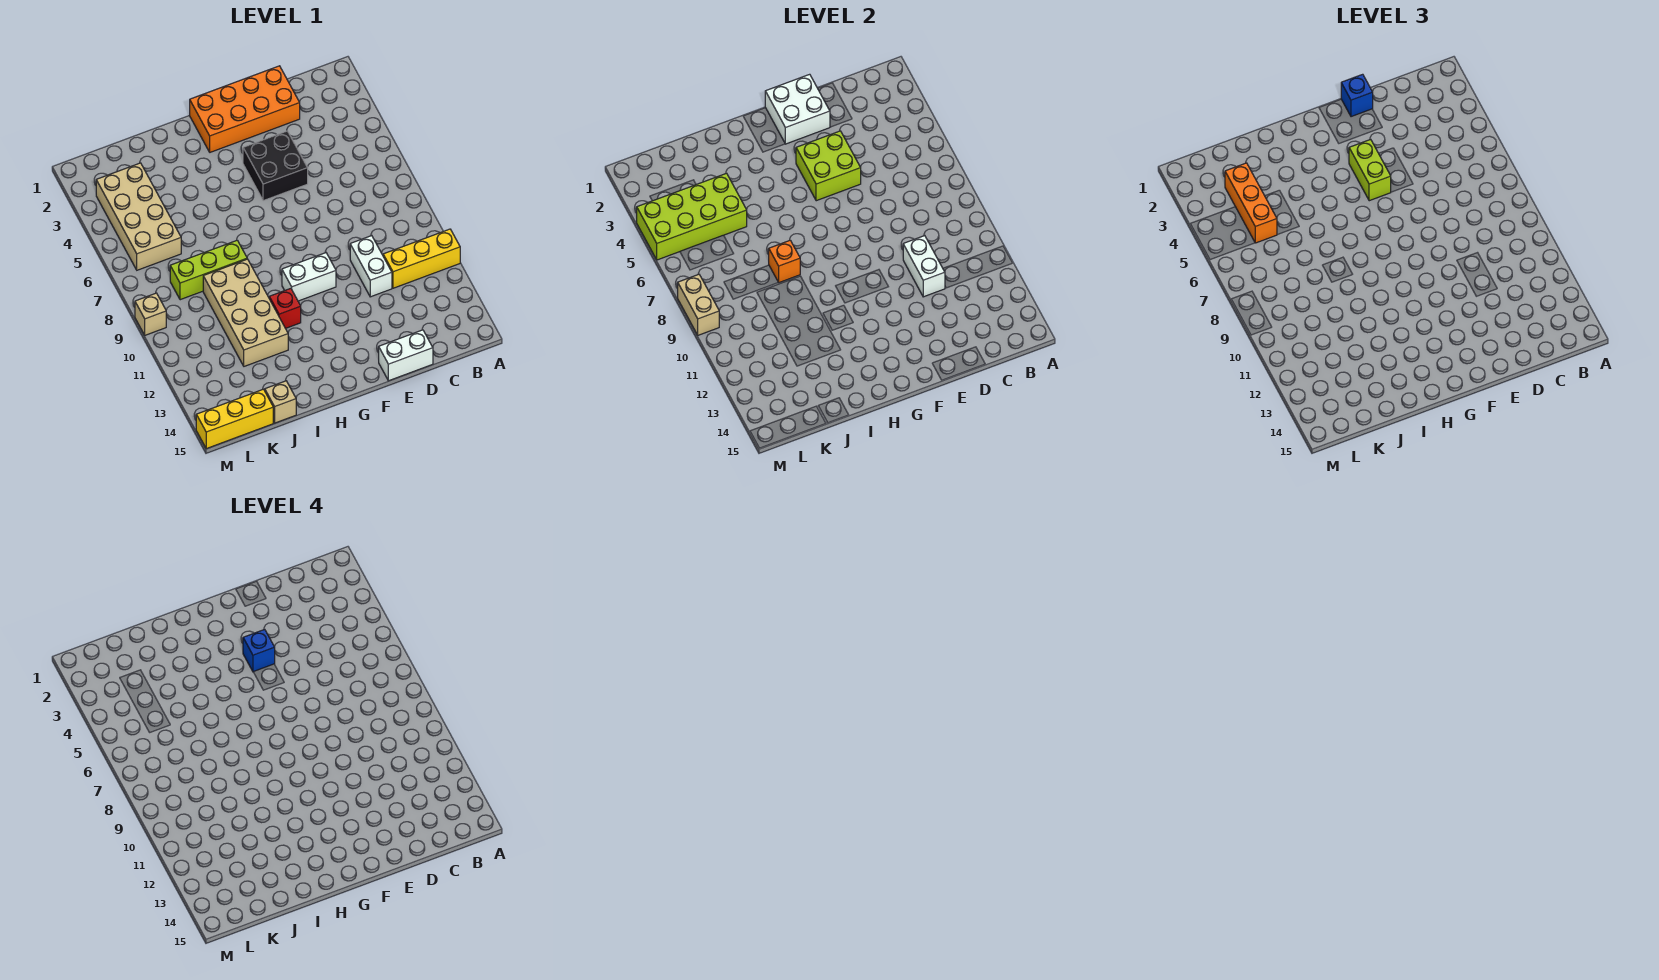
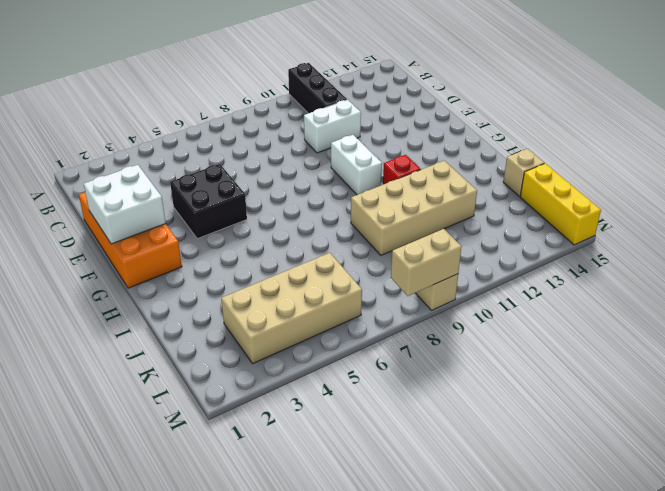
black brick A11:C11 level 1 -> yellow brick A11:C11 level 1
none -> white brick D15:E15 level 1
none -> lime brick I8:K8 level 1
none -> white brick D10:D11 level 2

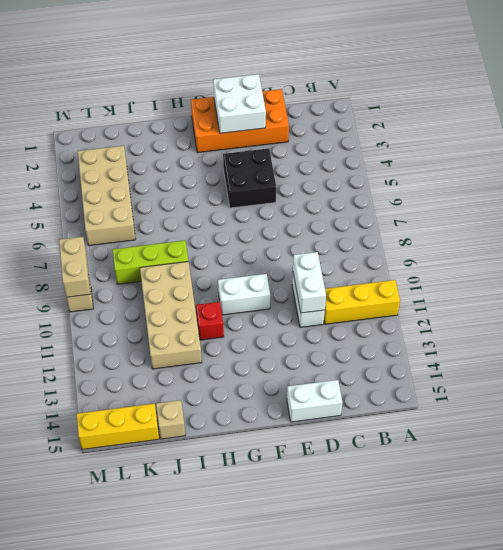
none -> lime brick E4:F5 level 2
none -> orange brick I8 level 2
none -> lime brick J4:M5 level 2

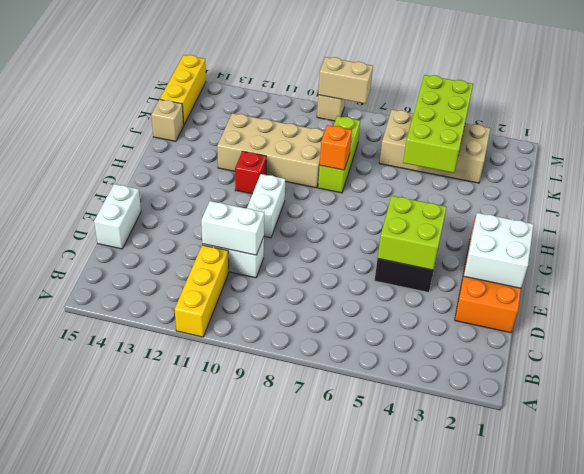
none -> blue brick E1 level 3
none -> lime brick F4:F5 level 3
none -> orange brick K3:K5 level 3

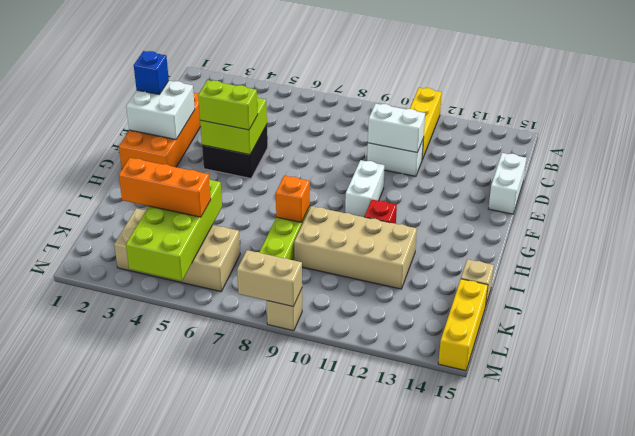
none -> blue brick F4 level 4

